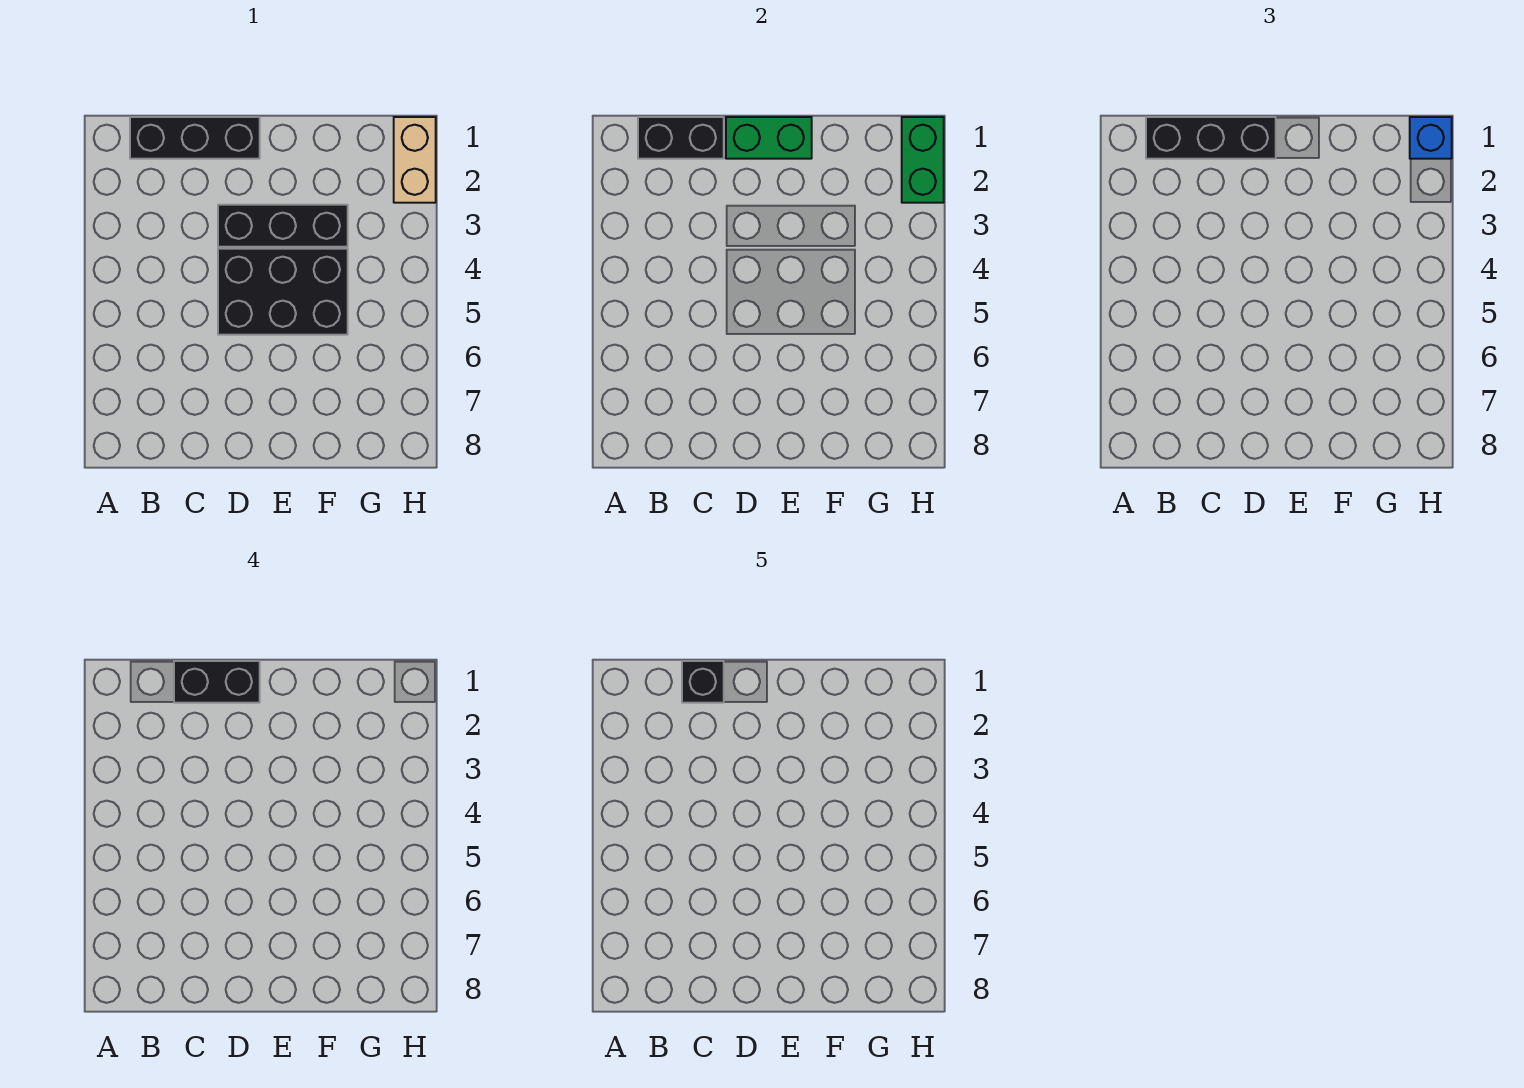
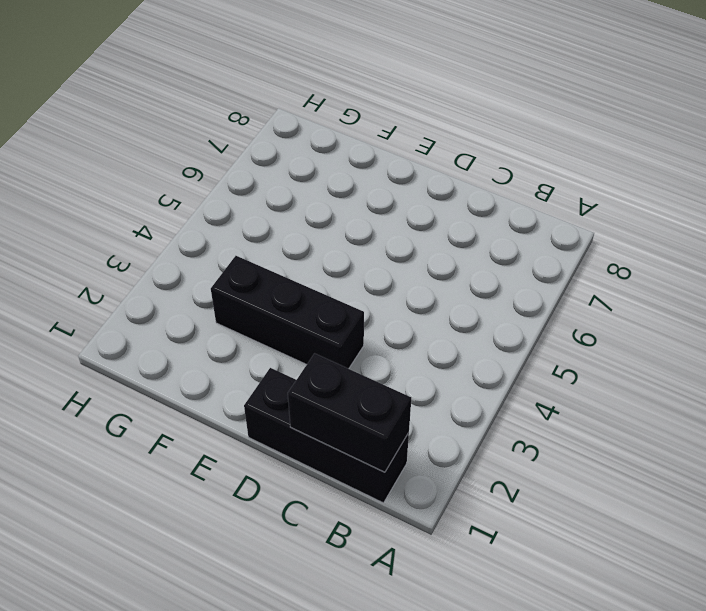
none -> black brick D4:F5 level 1
none -> tan brick H1:H2 level 1

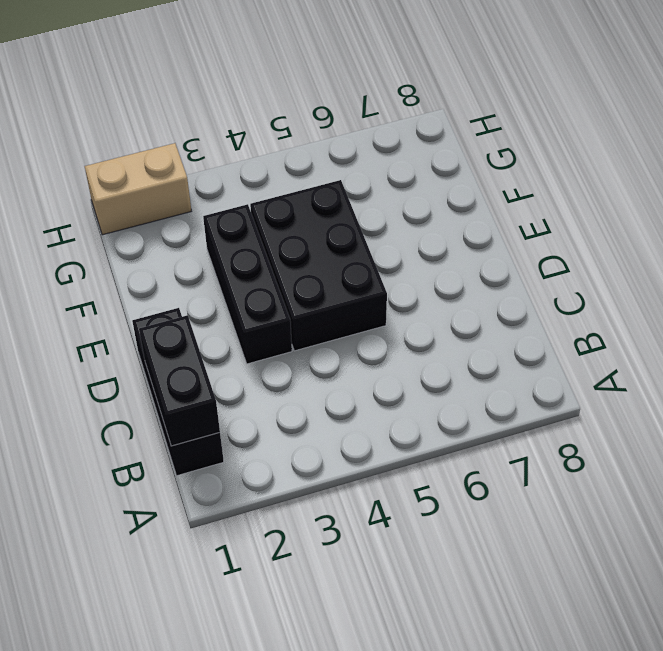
none -> green brick D1:E1 level 2
none -> green brick H1:H2 level 2

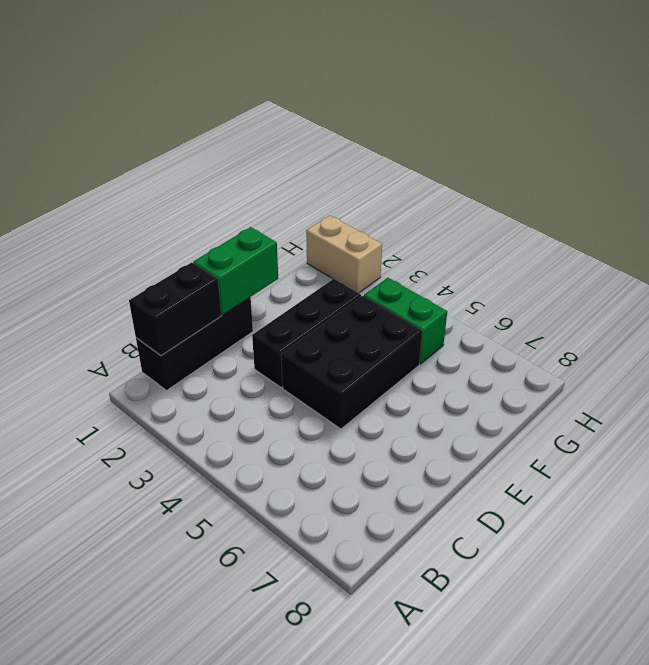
green brick G4:G5 level 1 -> green brick H1:H2 level 2
none -> black brick B1:D1 level 3
none -> blue brick H1 level 3

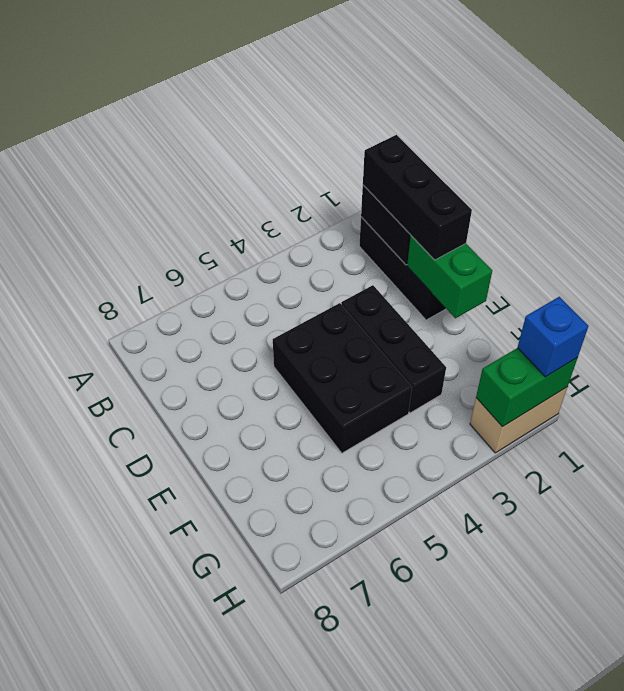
none -> black brick C1:D1 level 4
none -> black brick C1 level 5

